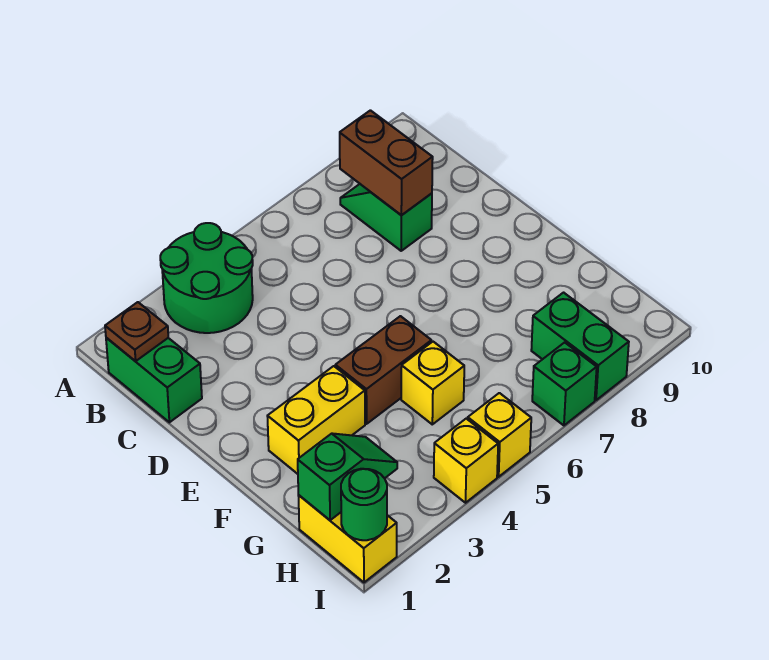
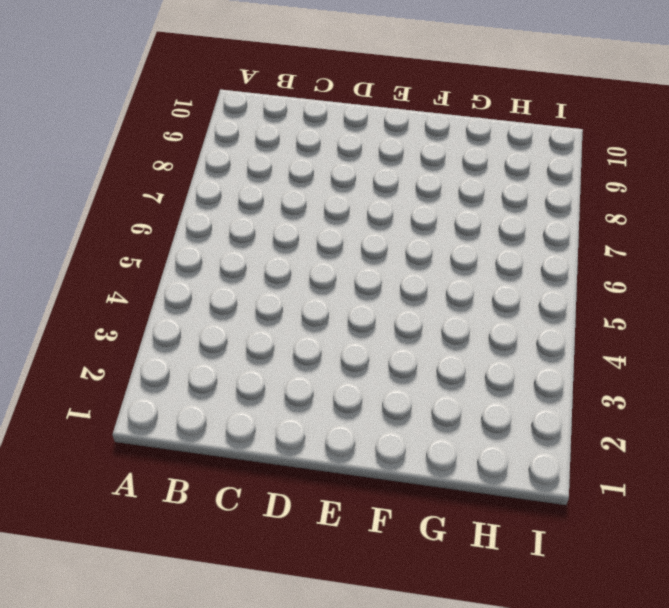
none -> green round brick A3:B4 level 1
none -> green brick B1:C1 level 1
none -> green slope B8:C8 level 1 top C

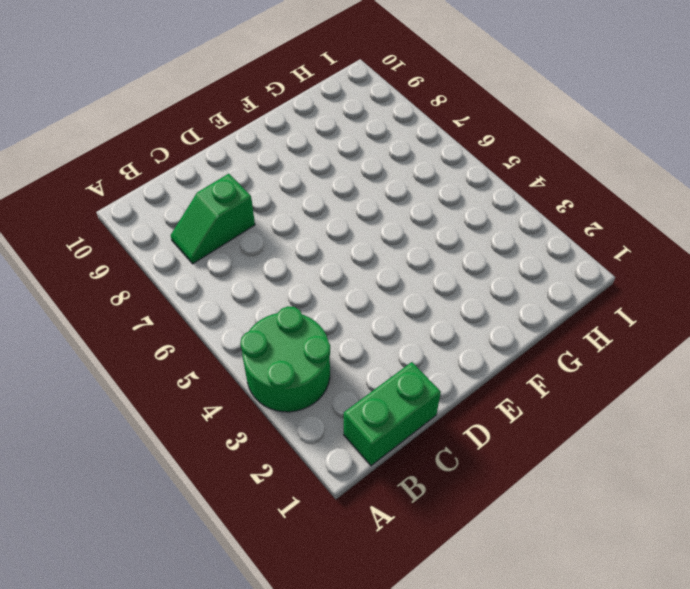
none -> yellow brick F2:F3 level 1
none -> brown brick F4:F5 level 1
none -> yellow brick G5 level 1

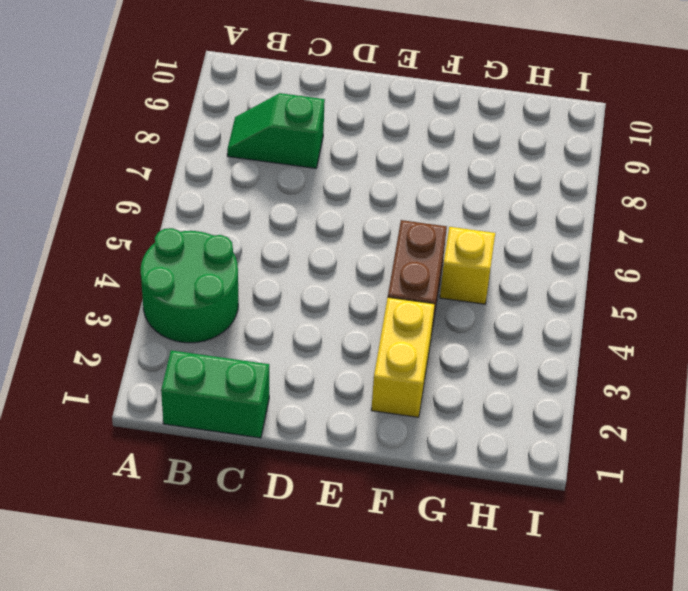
none -> yellow brick H1:I1 level 1
none -> green brick H8:I8 level 1
none -> yellow brick I4 level 1

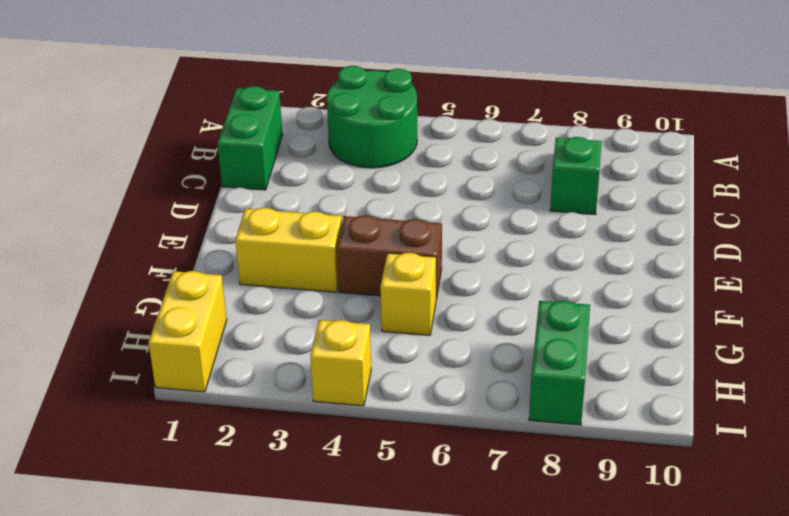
none -> yellow brick I5 level 1
none -> green brick I7 level 1
none -> brown plate B1 level 2

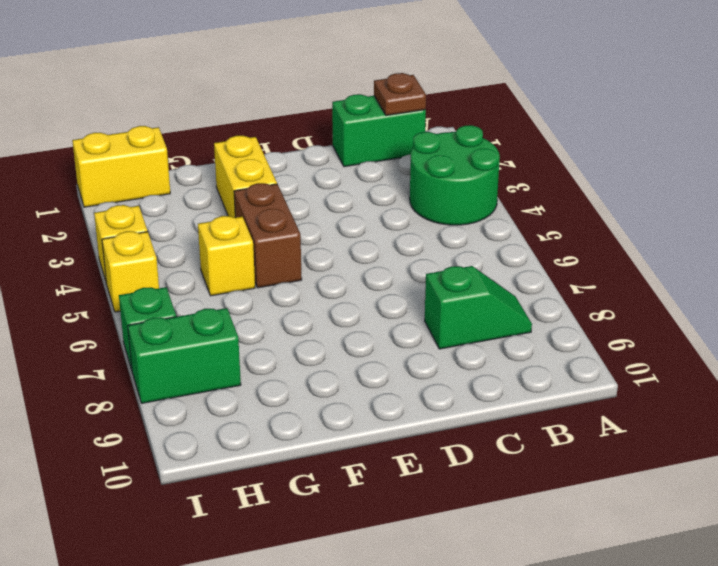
none -> brown brick B8:C8 level 2
none -> green slope H1:H2 level 2 top 1
none -> green round brick I1 level 2

